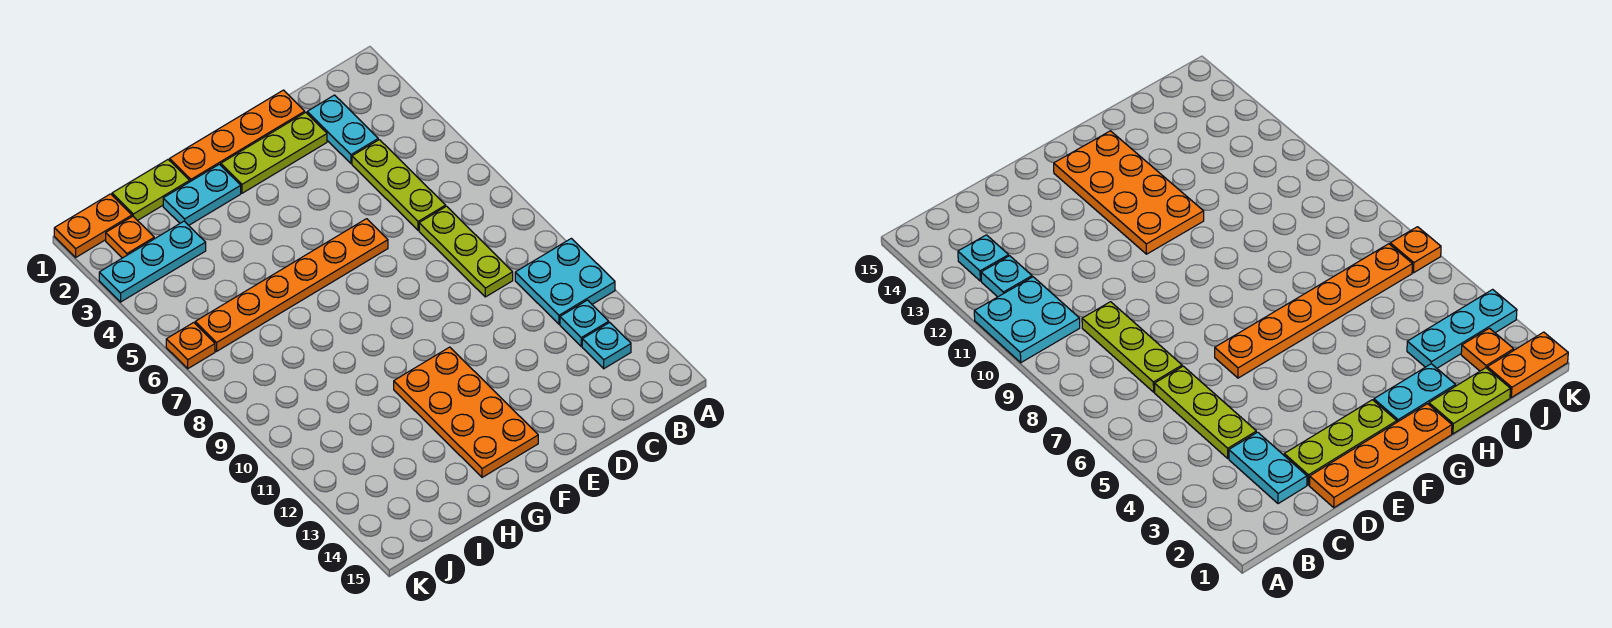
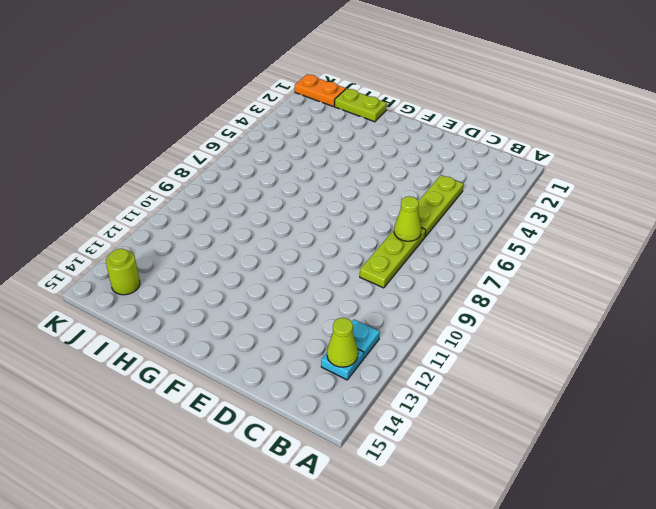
lime cone B13 level 2 -> none
lime cone C7 level 2 -> none
lime round brick J14 level 1 -> none
none -> cyan plate A10:B11 level 1
none -> cyan plate C2:C3 level 1
none -> orange plate D1:G1 level 1

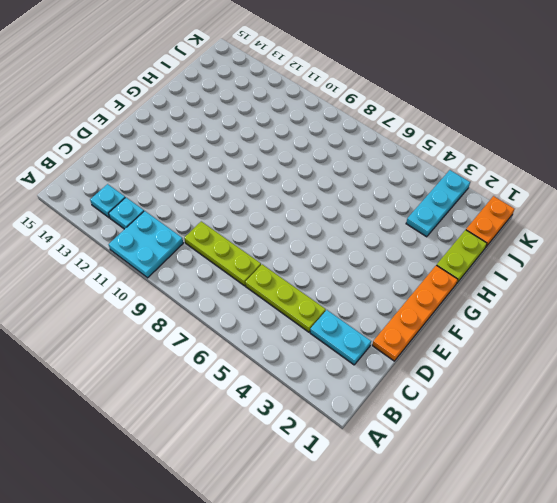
none -> lime plate D2:F2 level 1
none -> orange plate E6:J6 level 1
none -> orange plate F11:G14 level 1

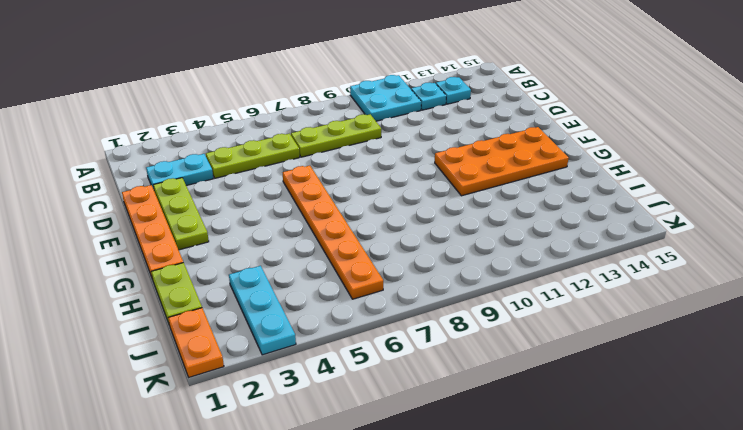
none -> cyan plate G2:H2 level 1
none -> orange plate J2 level 1
none -> orange plate K6 level 1

